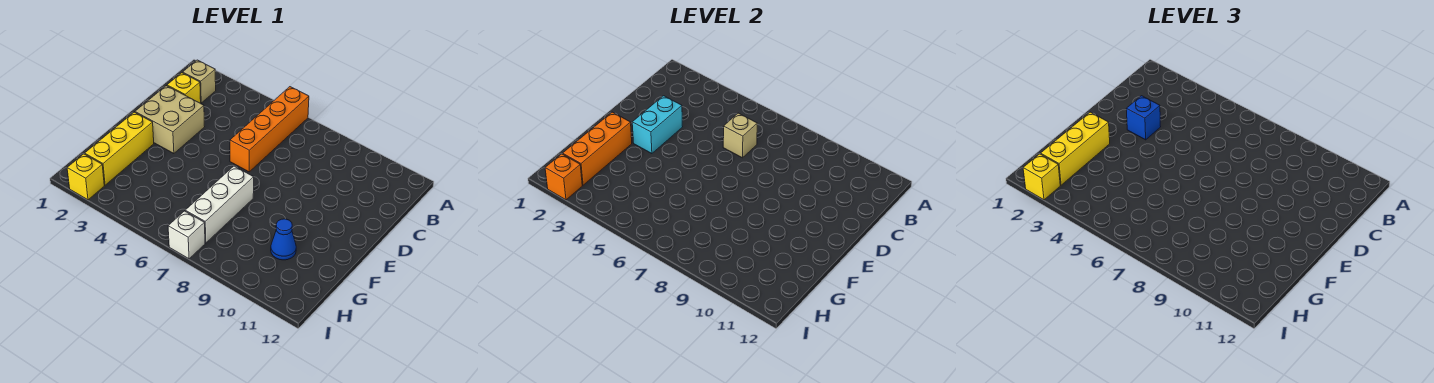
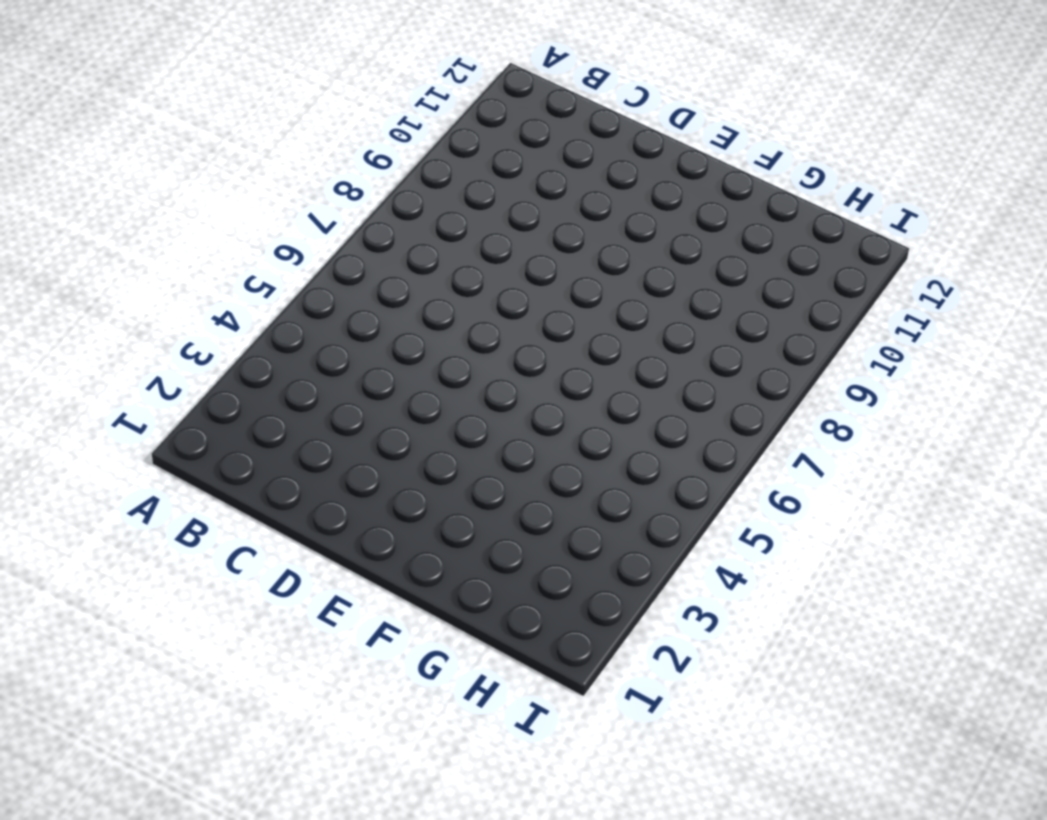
none -> orange brick A6:D6 level 1
none -> tan brick B2 level 1
none -> yellow brick C2 level 1

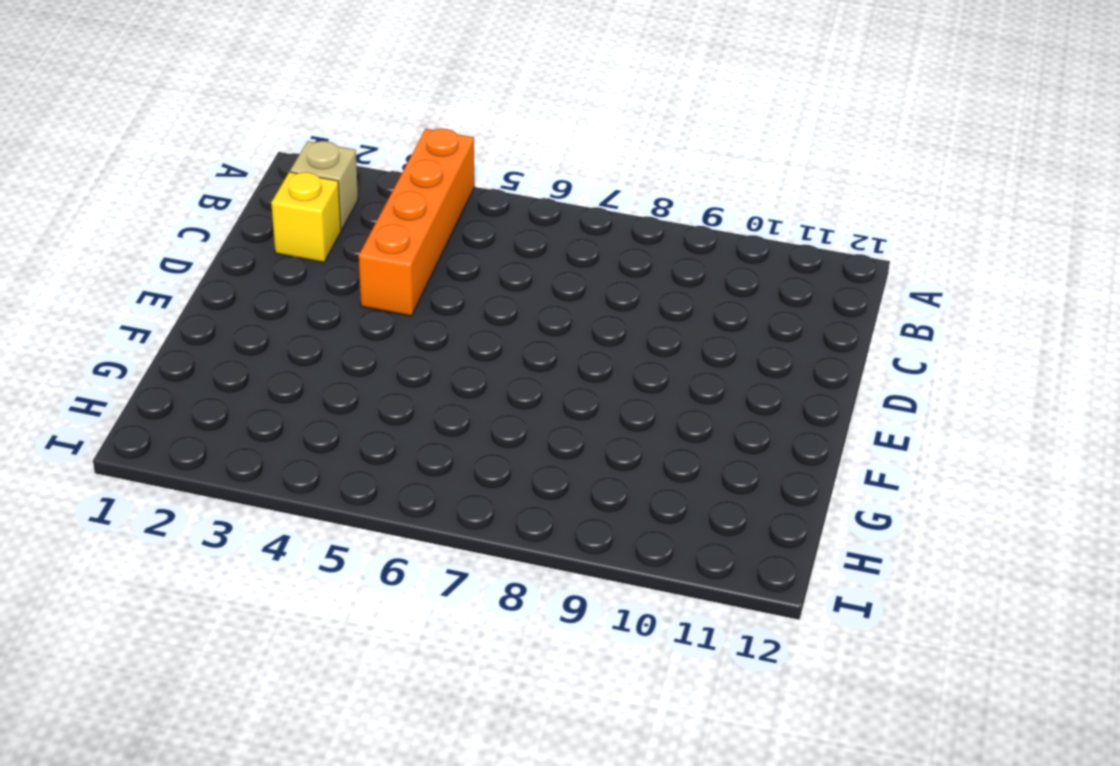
orange brick A4:D4 level 1 -> orange brick A6:D6 level 1
none -> tan brick D2:E3 level 1
none -> yellow brick F2:H2 level 1
none -> white brick F7:H7 level 1

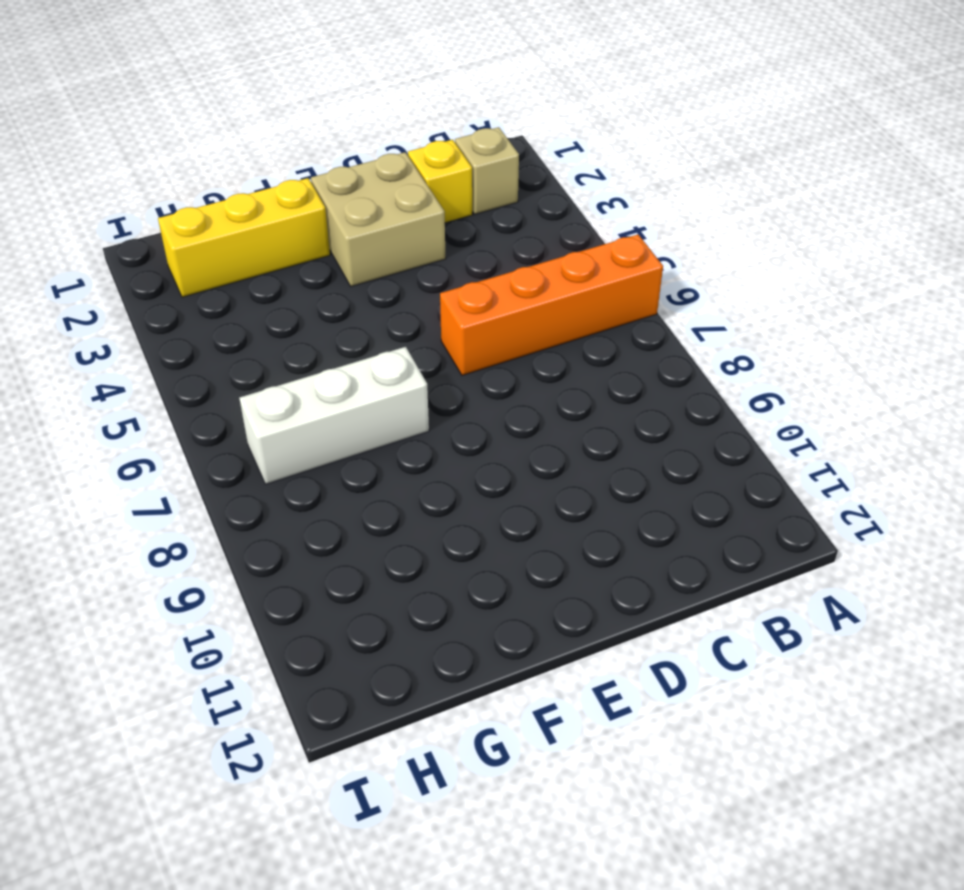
none -> blue cone G10 level 1
none -> yellow brick I2 level 1
none -> white brick I7 level 1

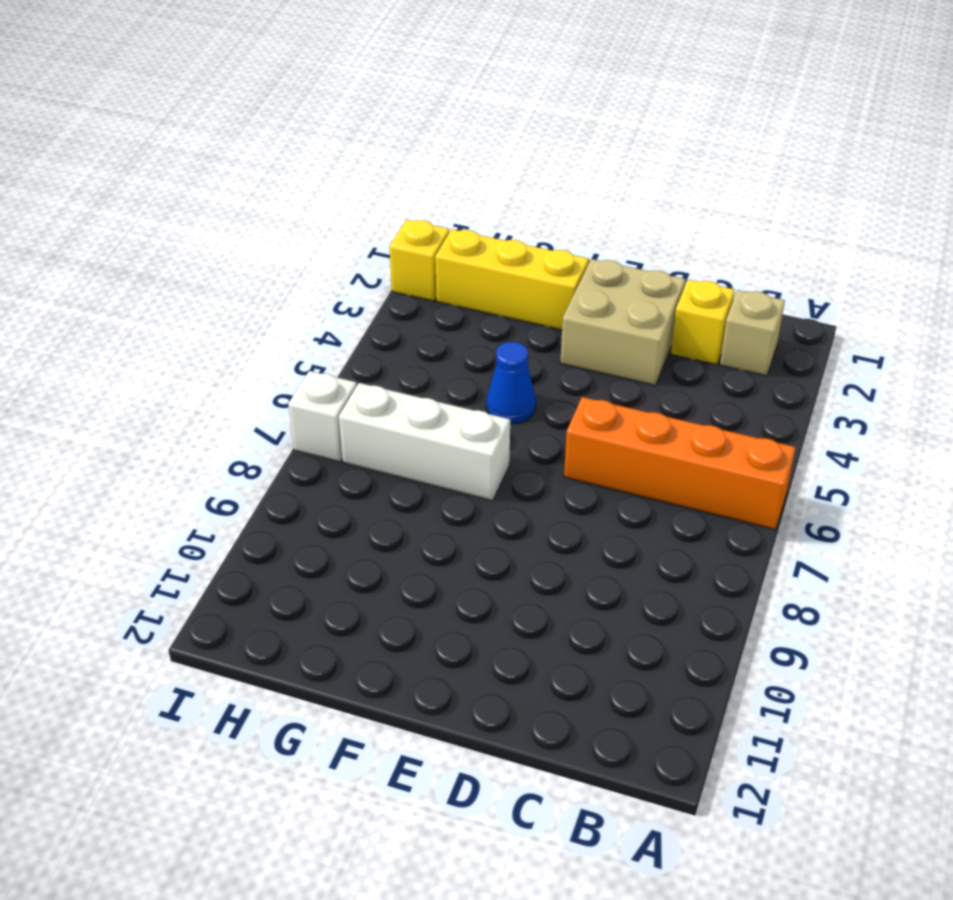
blue cone F5 level 1 -> blue cone G10 level 1
none -> tan brick C6 level 2
none -> cyan brick D3:E3 level 2
none -> orange brick F2:H2 level 2

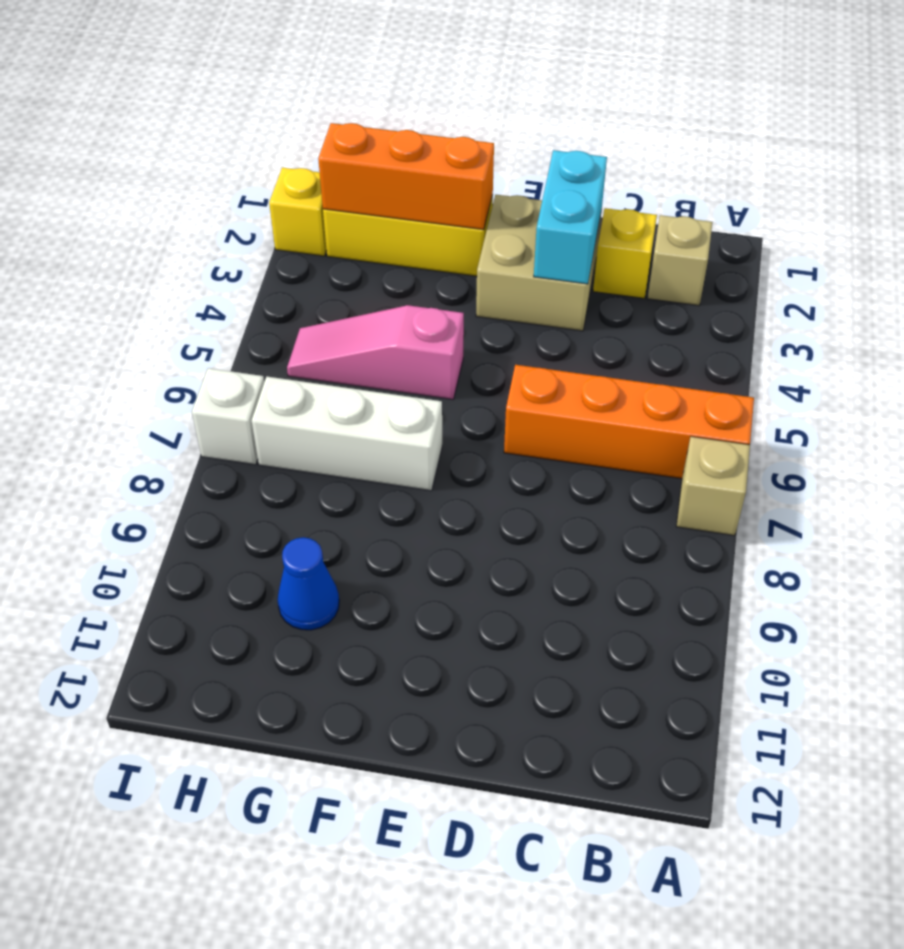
tan brick A7 level 1 -> tan brick C6 level 2
cyan brick D2:D3 level 2 -> cyan brick D3:E3 level 2
pink slope F5:H5 level 1 top F -> none
none -> orange brick I2 level 2
none -> blue brick D3 level 3
none -> yellow brick F2:H2 level 3

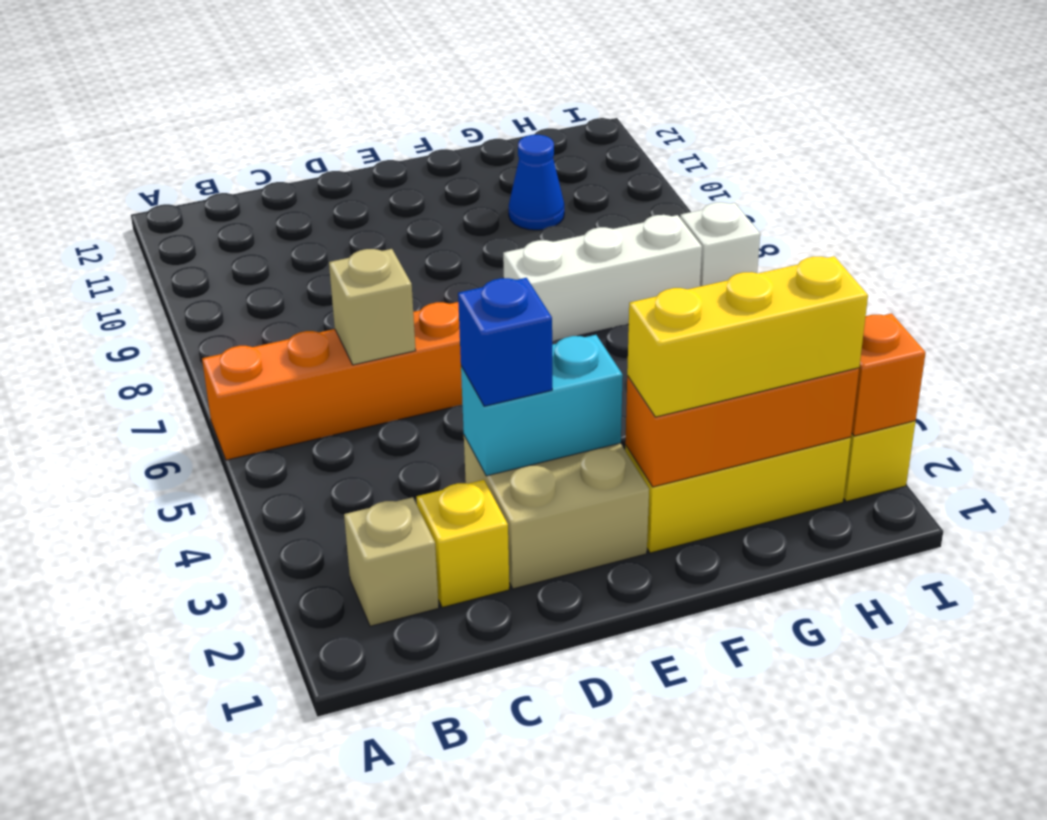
none -> yellow brick I2 level 3

